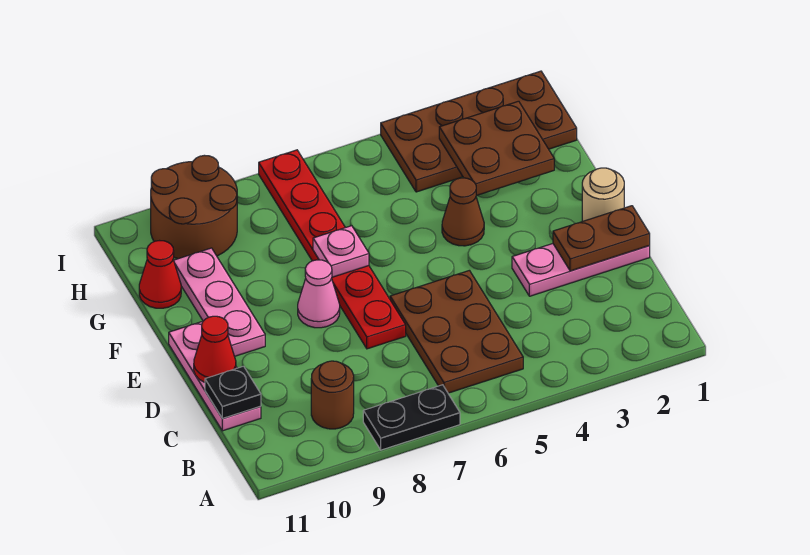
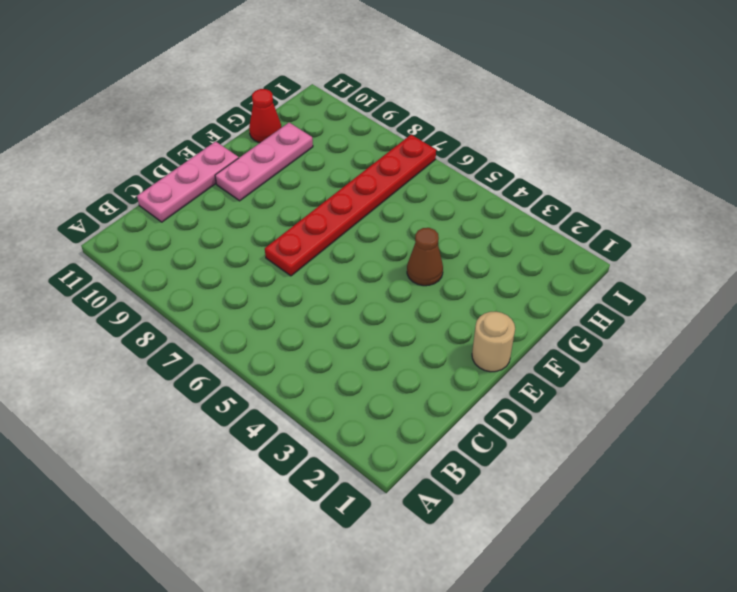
none -> black plate A7:A8 level 1
none -> brown plate B5:D6 level 1
none -> brown round brick B9 level 1

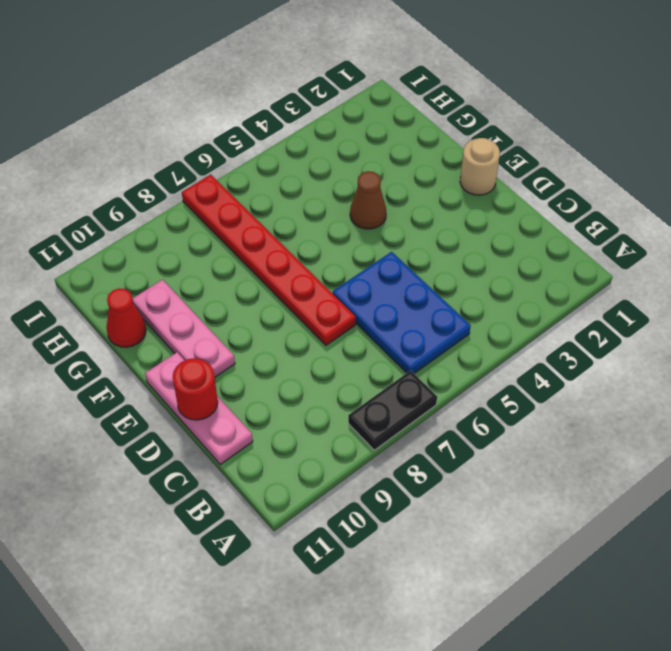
blue plate B5:D6 level 1 -> brown plate B5:D6 level 1
red round brick D11 level 2 -> red cone D11 level 2
none -> brown round brick B9 level 1
none -> pink plate D1:D3 level 1
none -> pink cone E8 level 1

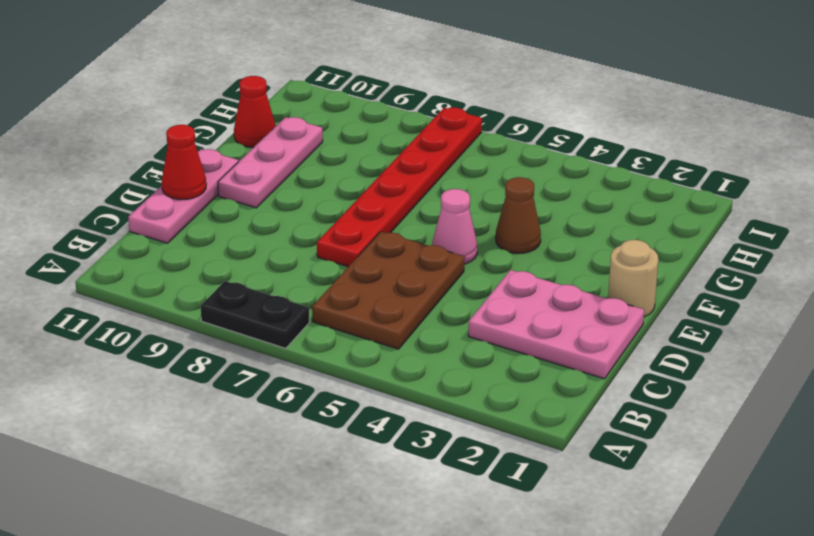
pink plate C1:D3 level 1 -> pink plate D1:D3 level 1
pink cone E5 level 1 -> pink cone E8 level 1
none -> brown round brick B9 level 1
none -> brown plate H1:I4 level 1
none -> brown round brick H9:I10 level 1

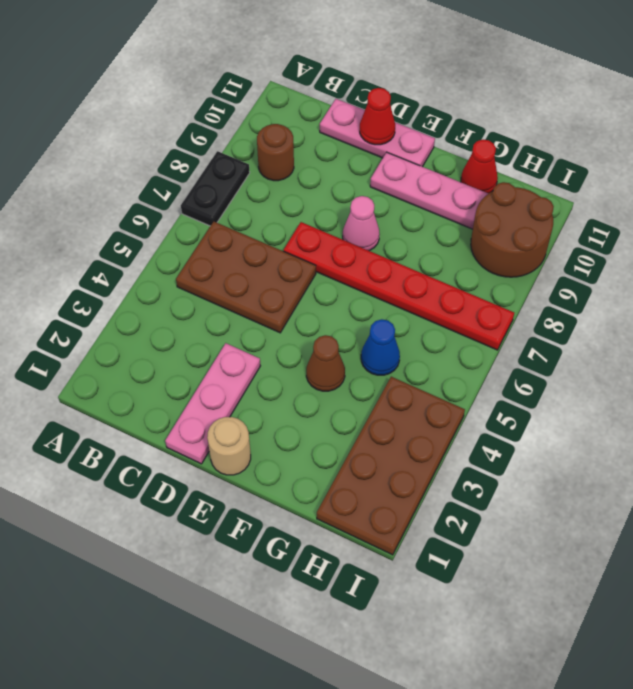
blue cone G5 level 1 -> none
none -> black plate C11 level 2
none -> brown plate D1:D2 level 2
none -> pink plate F7 level 2

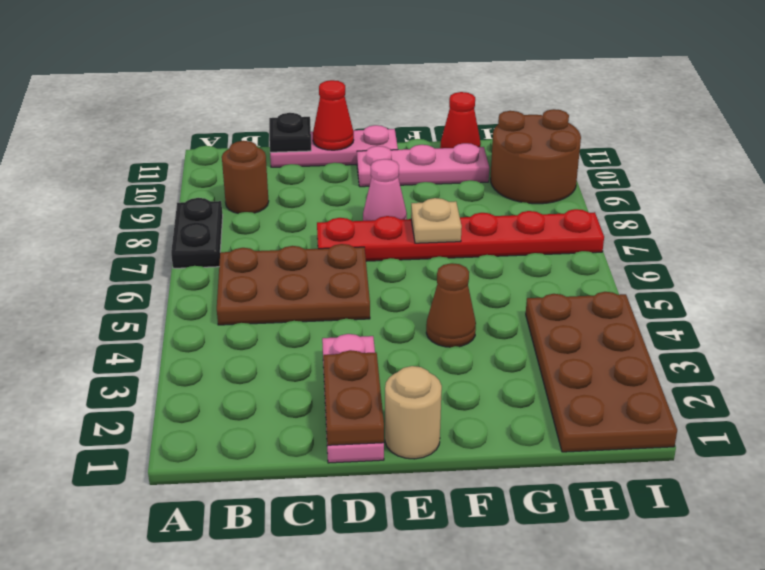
tan plate F7 level 2 -> pink plate F7 level 2
none -> brown plate G2:H3 level 2

